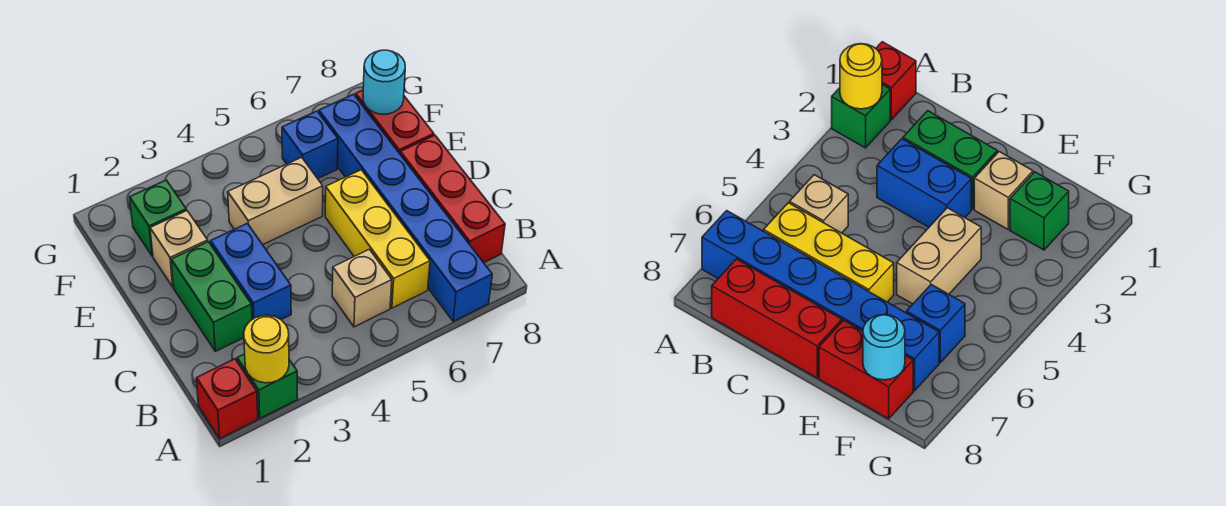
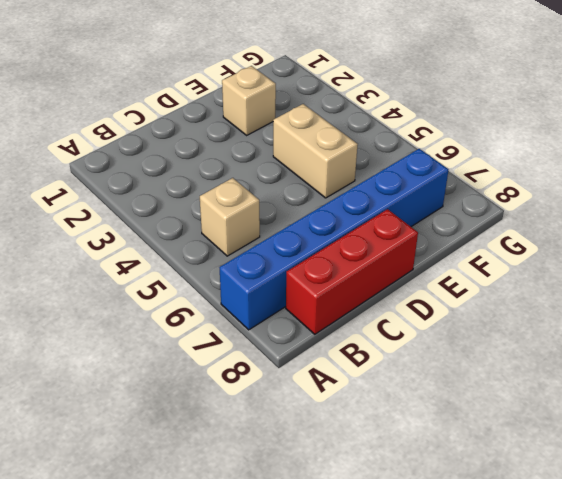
none -> red brick A1 level 1
none -> green brick A2 level 1
none -> yellow brick B6:D6 level 1

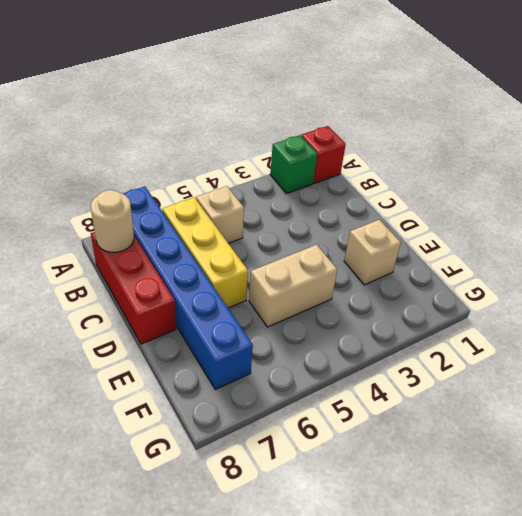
tan round brick B8 level 2 -> none
none -> green brick C2:D2 level 1
none -> blue brick C3:D3 level 1
none -> red brick E8:F8 level 1

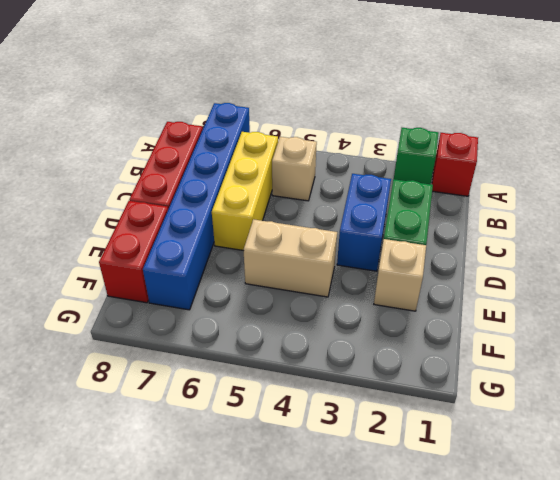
none -> green brick F2 level 1
none -> blue brick F6 level 1
none -> yellow round brick A2 level 2

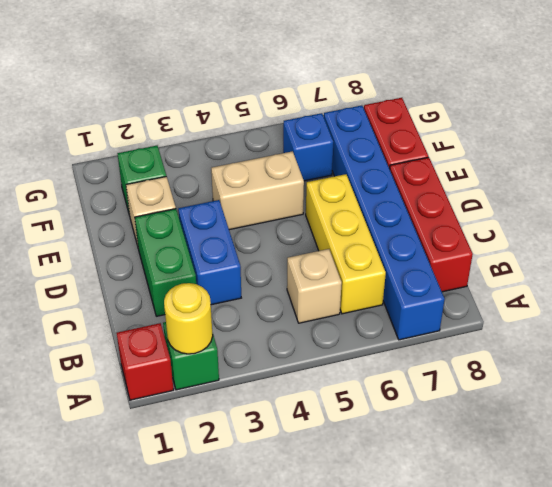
none -> cyan round brick F8 level 2

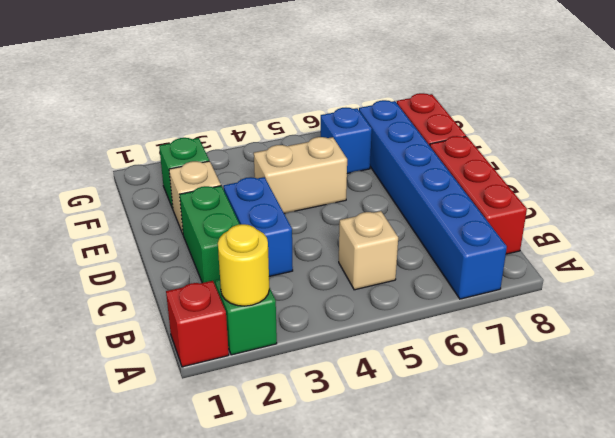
none -> yellow brick B6:D6 level 1
none -> cyan round brick F8 level 2

